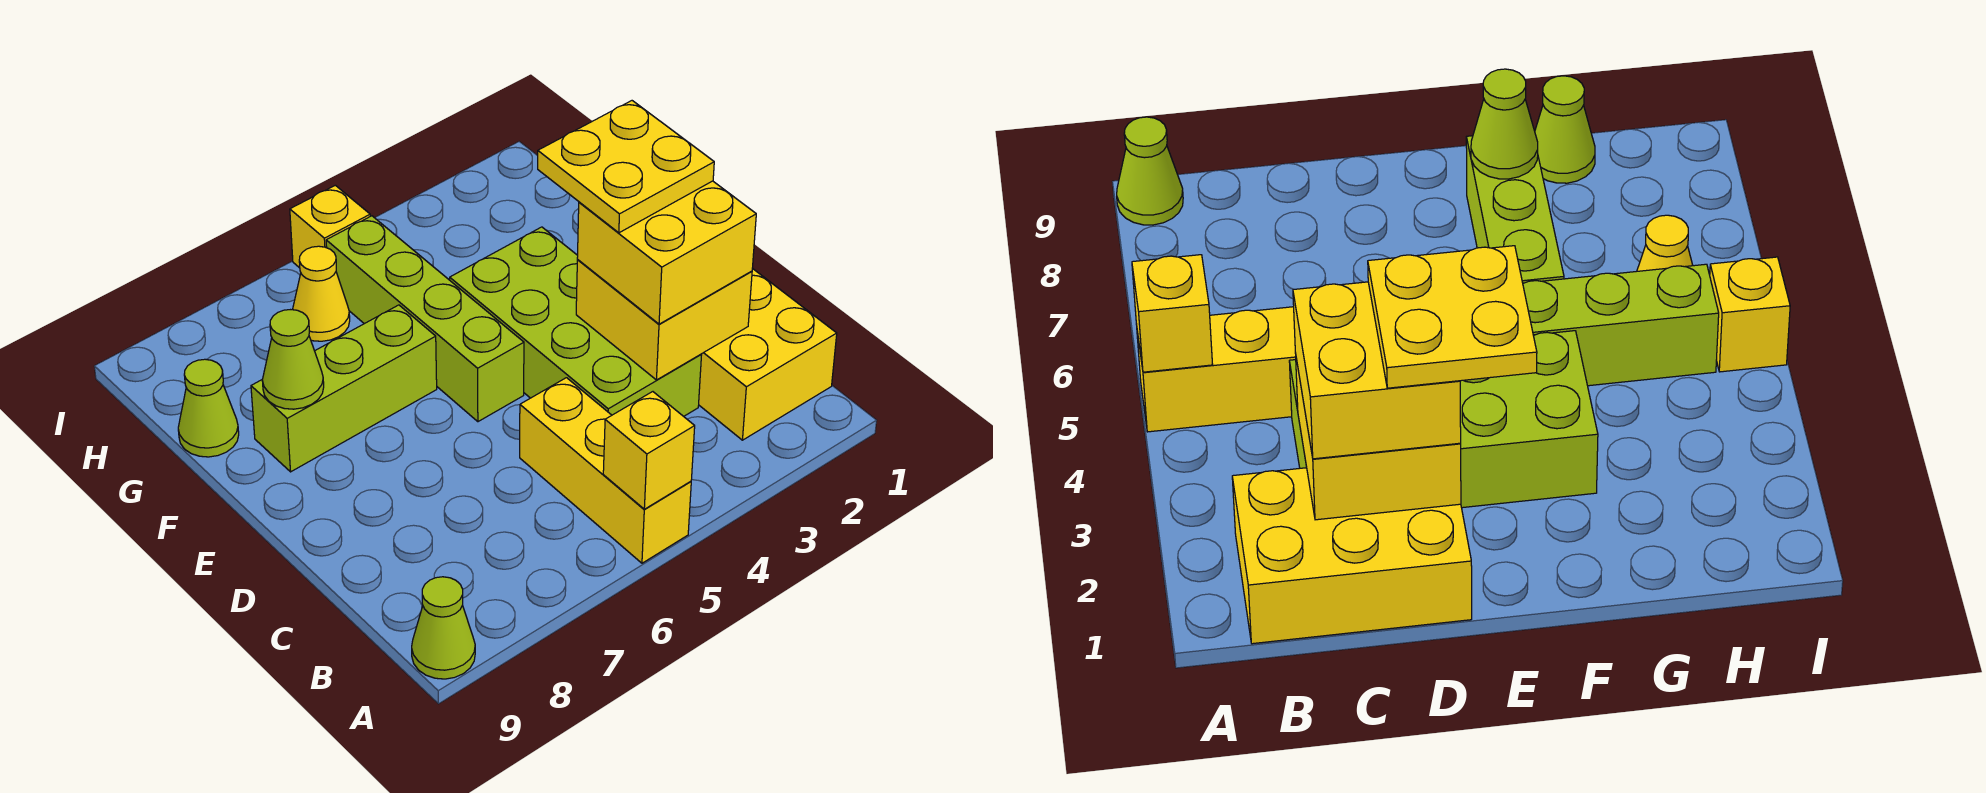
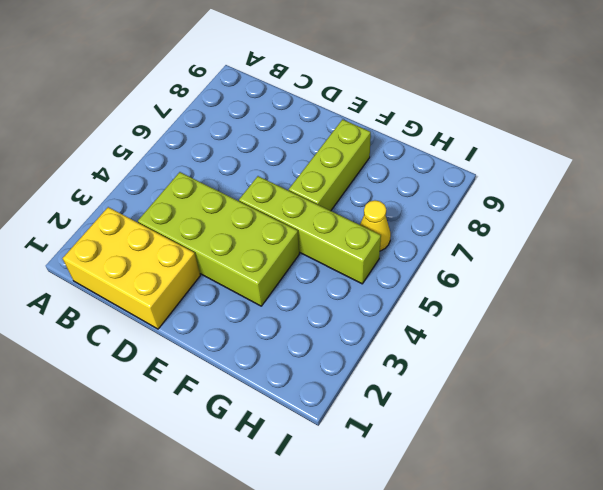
none -> yellow brick A5:C5 level 1
none -> lime cone A9 level 1
none -> lime cone G9 level 1

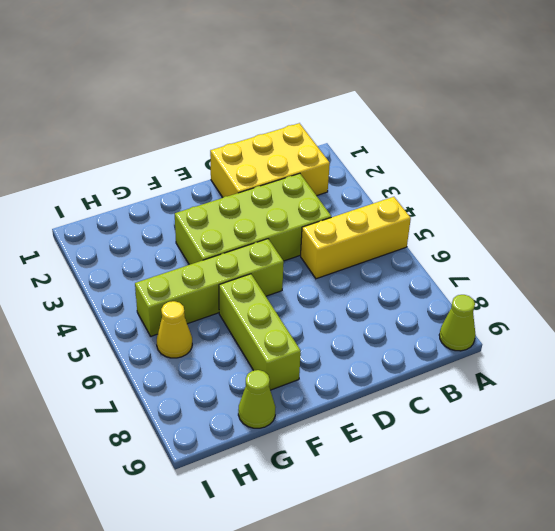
none -> yellow brick I5 level 1
none -> yellow brick A5 level 2
none -> yellow brick C2:D3 level 2

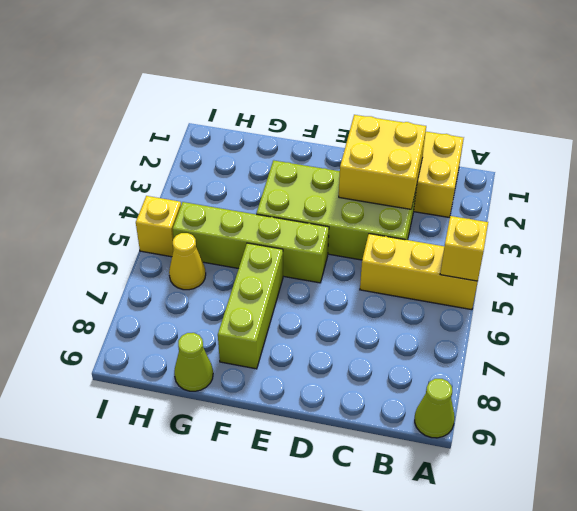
none -> lime cone F8 level 2
none -> yellow brick C2:D3 level 3
none -> yellow plate D2:E3 level 4

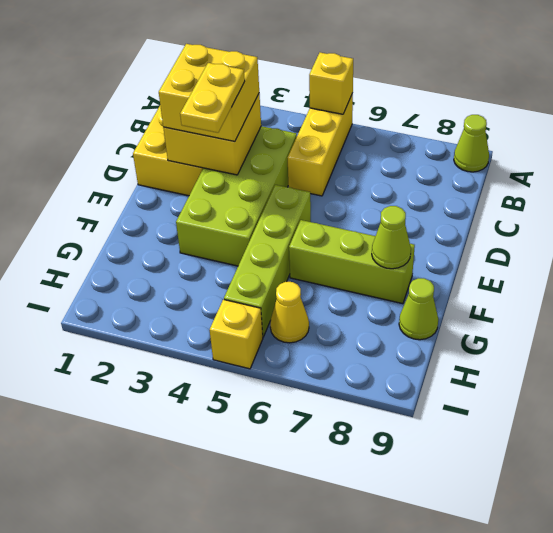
yellow plate D3:E3 level 4 -> yellow plate D2:E3 level 4

